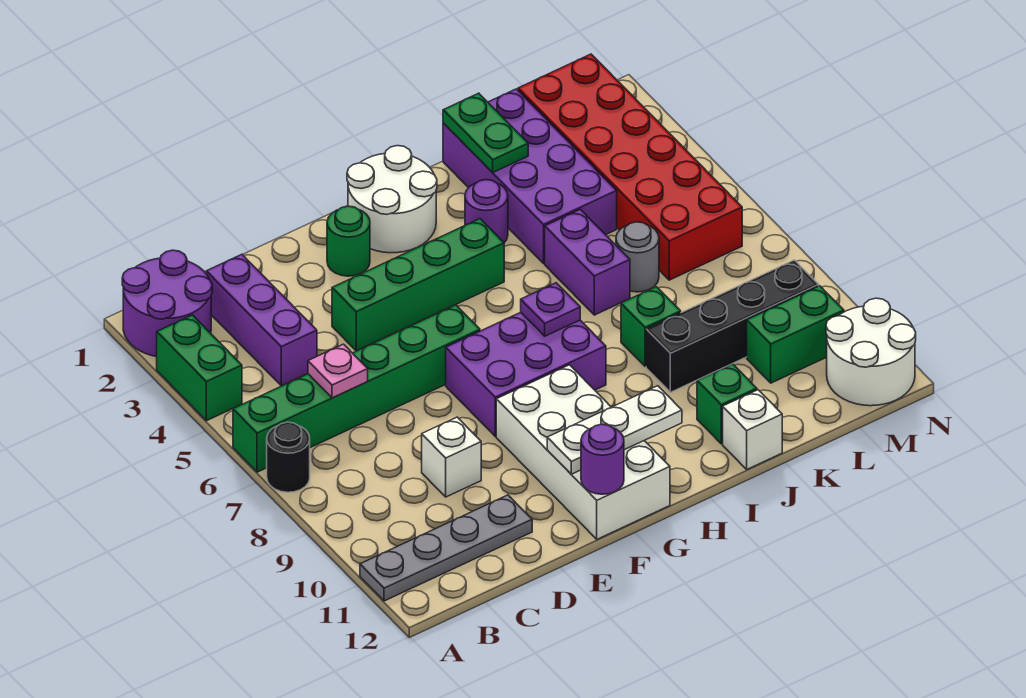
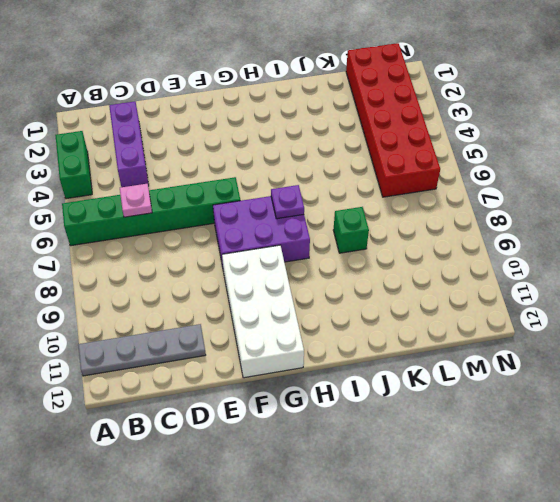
none -> purple round brick A1:B2 level 1
none -> black round brick A7 level 1
none -> white brick D9 level 1

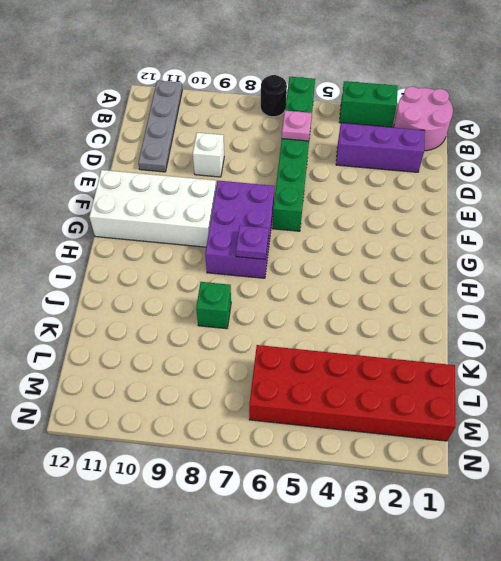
pink round brick A1:B2 level 1 -> purple round brick A1:B2 level 1
none -> green brick E4:H4 level 1
none -> green round brick F2 level 1
none -> white round brick G1:H2 level 1

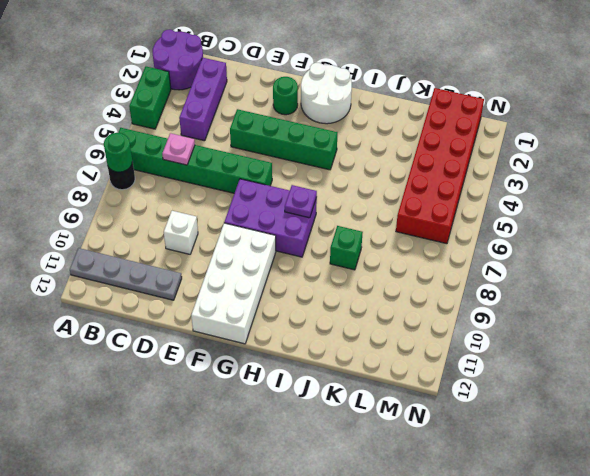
green round brick A7 level 2 -> none
none -> purple round brick I3 level 1
none -> purple brick J1:K4 level 1
none -> purple brick J5:J6 level 1

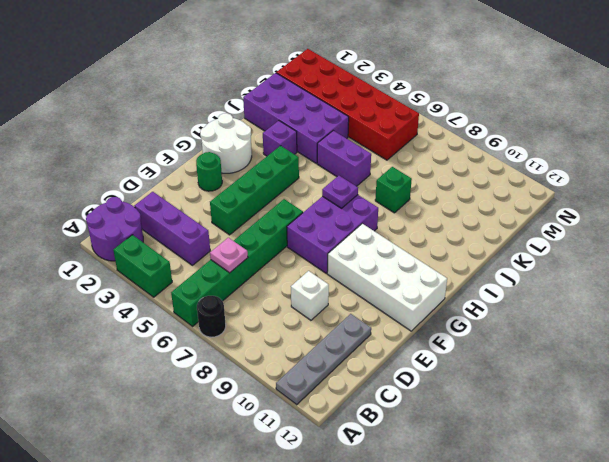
purple brick I3 level 1 -> purple round brick I3 level 1
none -> black brick J9:M9 level 1
none -> green brick J11 level 1
none -> white brick J12 level 1

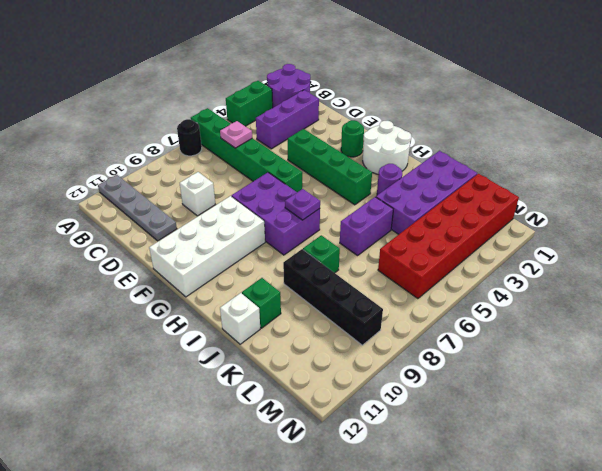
none -> grey round brick K6 level 1
none -> green brick L10:M10 level 1
none -> white round brick M11:N12 level 1

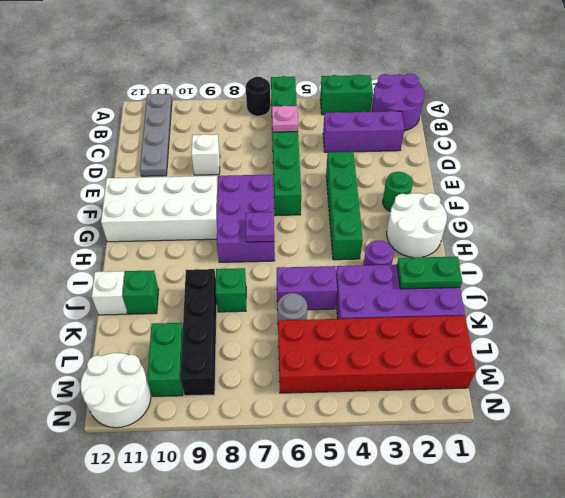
none -> white plate F11:H11 level 2
none -> purple round brick F12 level 2

